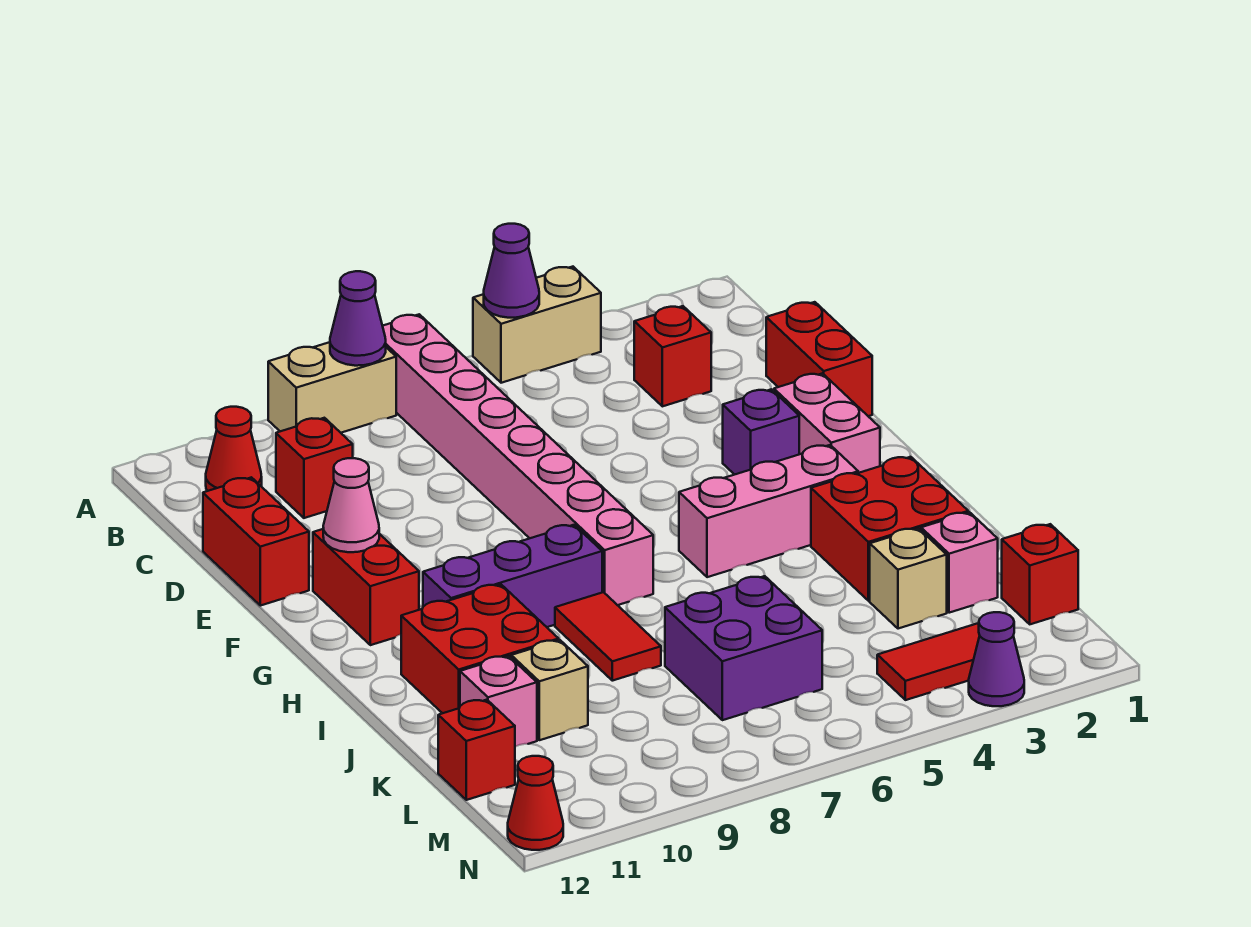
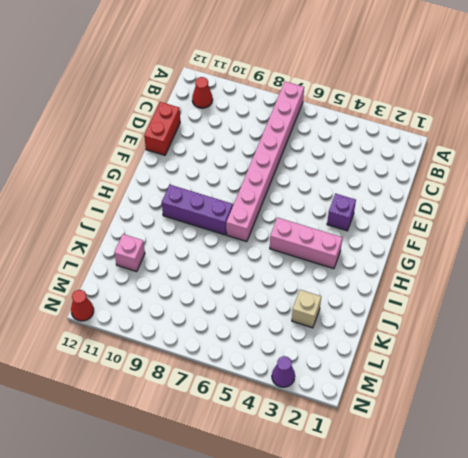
none -> tan brick A4:A5 level 1
none -> tan brick A8:A9 level 1
none -> red brick C3 level 1

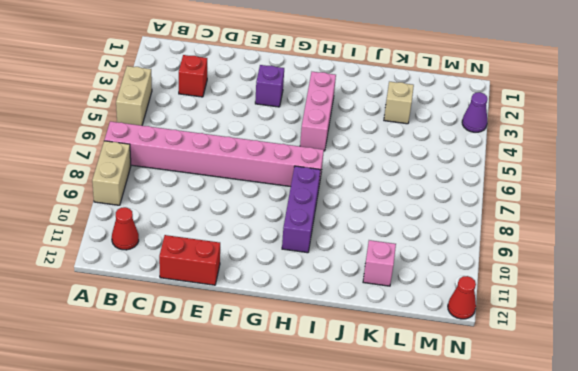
none -> red brick C10 level 1
none -> red brick D1:E1 level 1
none -> pink brick F2:G2 level 1

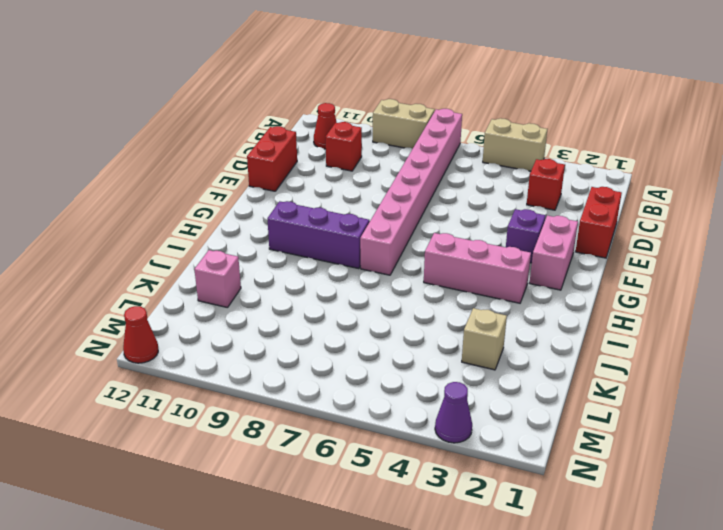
none -> red brick F11:G11 level 1
none -> red brick I2:J3 level 1
none -> red tile I8:J8 level 1

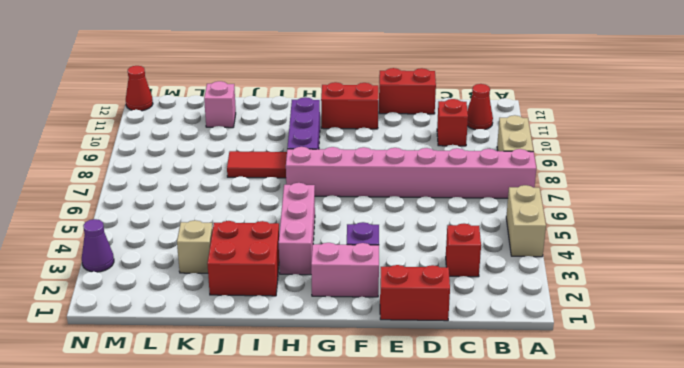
none -> red brick I10:J11 level 1
none -> pink brick K2 level 1
none -> purple brick K6:L7 level 1

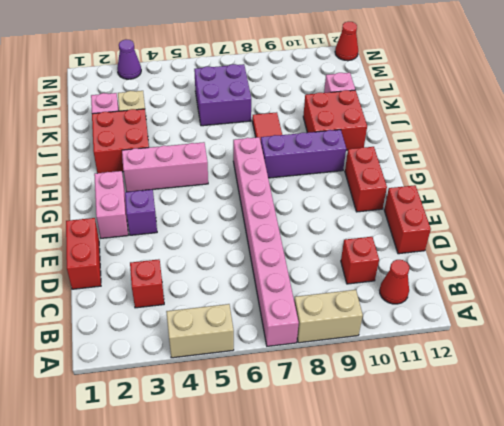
none -> tan brick K10 level 1
none -> red brick L1 level 1
none -> red brick L12 level 1

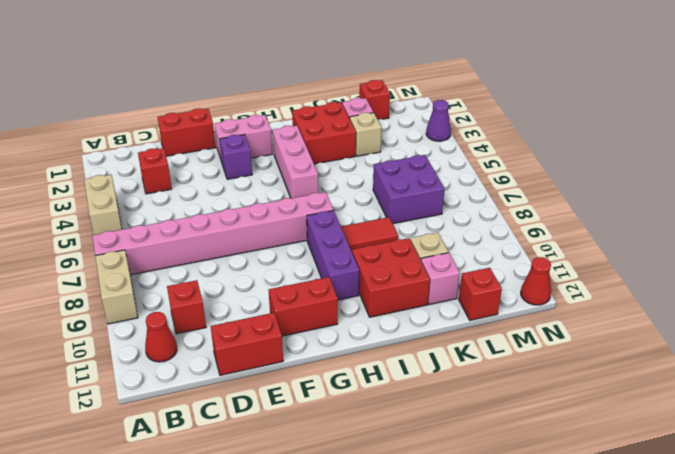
none -> red tile M3:M4 level 1
none -> purple cone A5 level 2
none -> purple cone A8 level 2

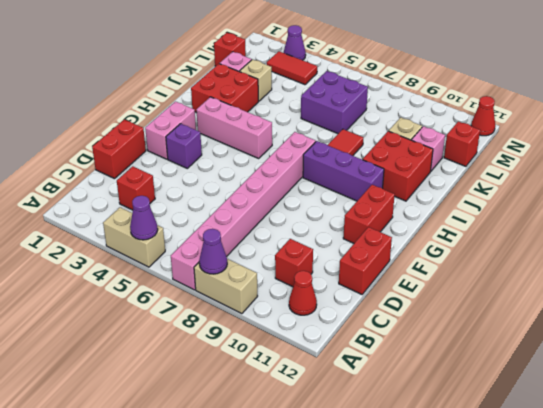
none -> pink cone F11 level 2

